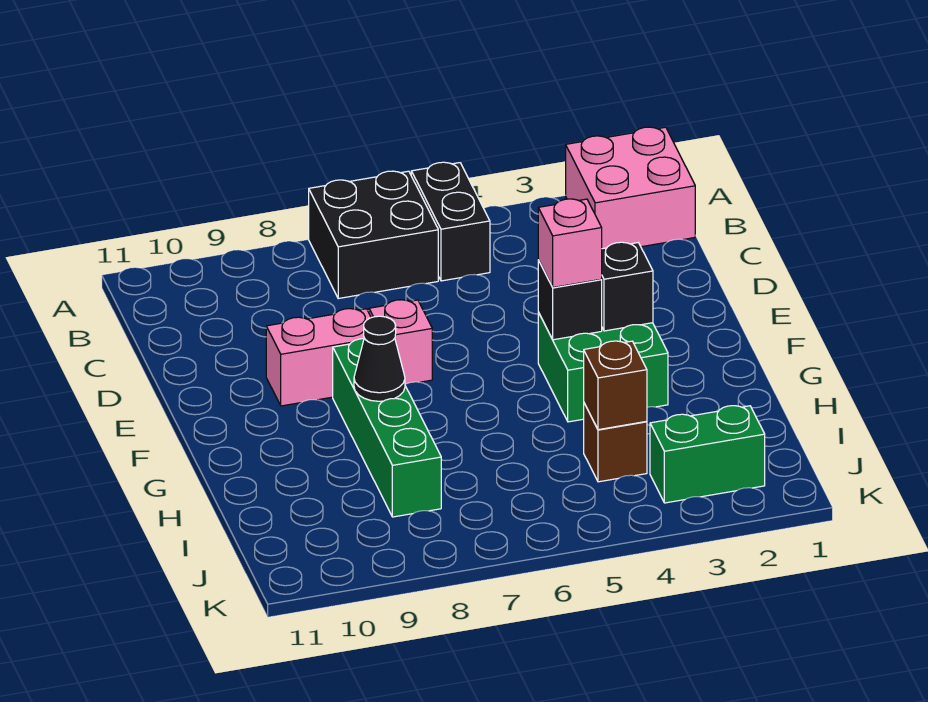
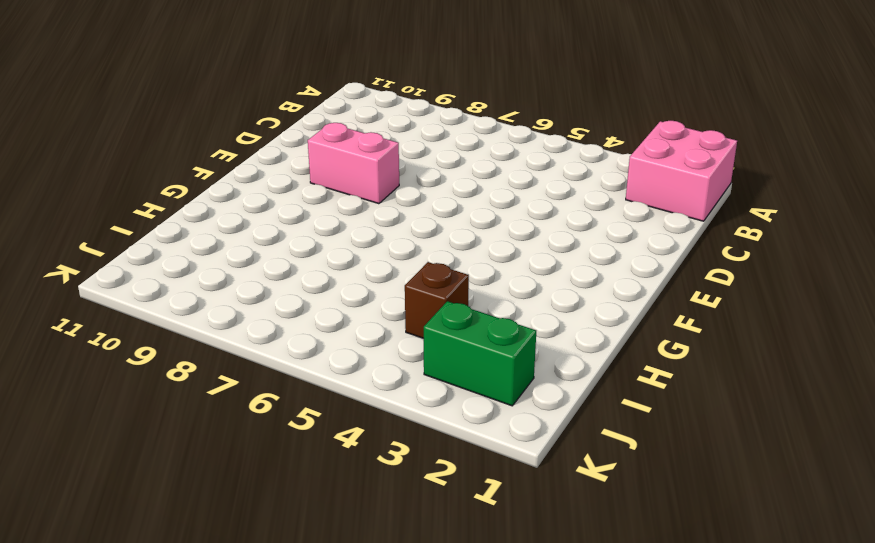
none -> black brick A5:B5 level 1
none -> black brick A6:B7 level 1
none -> pink brick E7 level 1

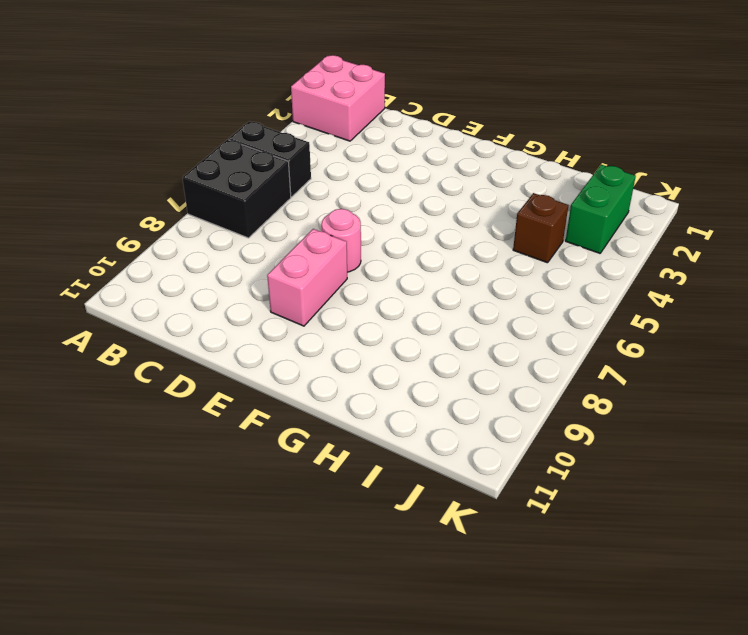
pink round brick E7 level 1 -> pink brick E7 level 1
none -> green brick F3:G4 level 1
none -> green brick F8:I8 level 1
none -> black brick F3 level 2

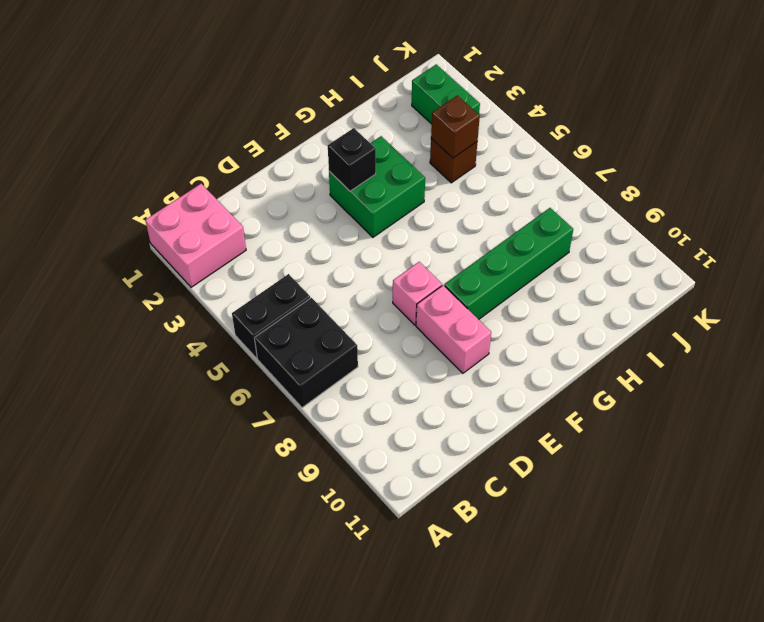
none -> black brick F4 level 2
none -> black cone G8 level 2
none -> pink brick F4 level 3

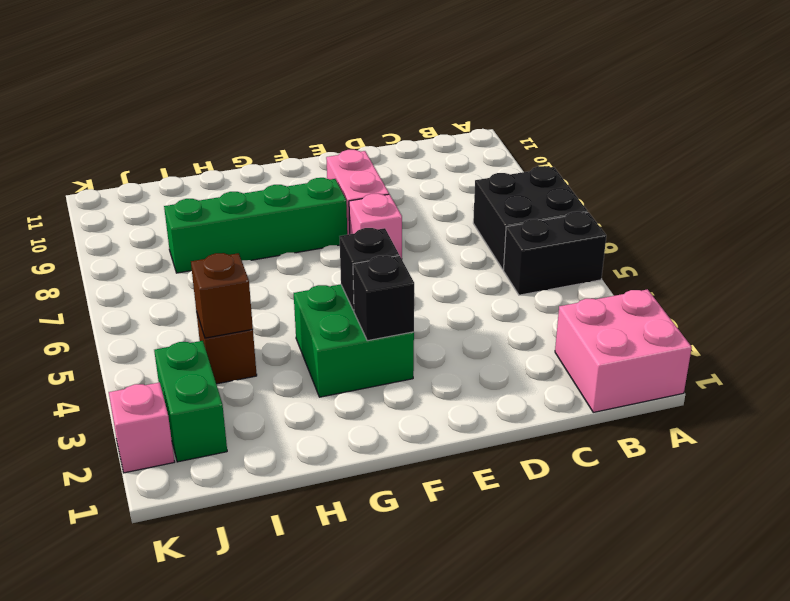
pink brick K2 level 1 -> pink brick F4 level 3
none -> black cone G8 level 2

